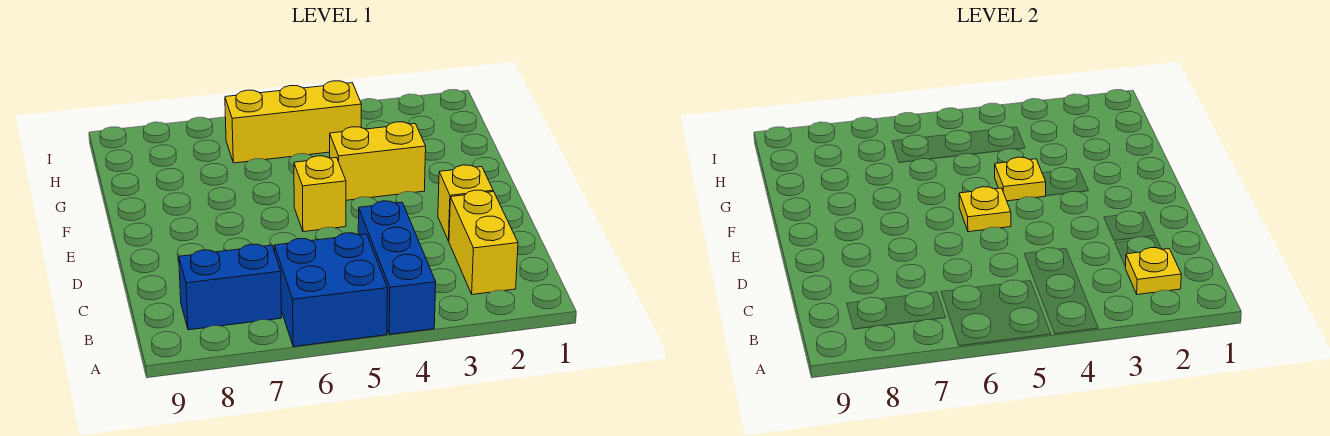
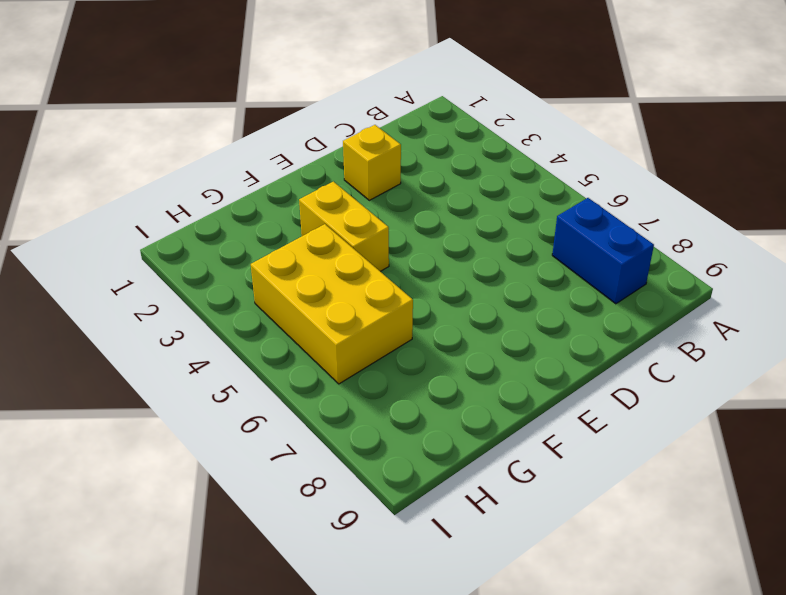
yellow brick G4:H6 level 1 -> yellow brick H4:H6 level 1
none -> blue brick A4:C4 level 1
none -> blue brick A5:B6 level 1

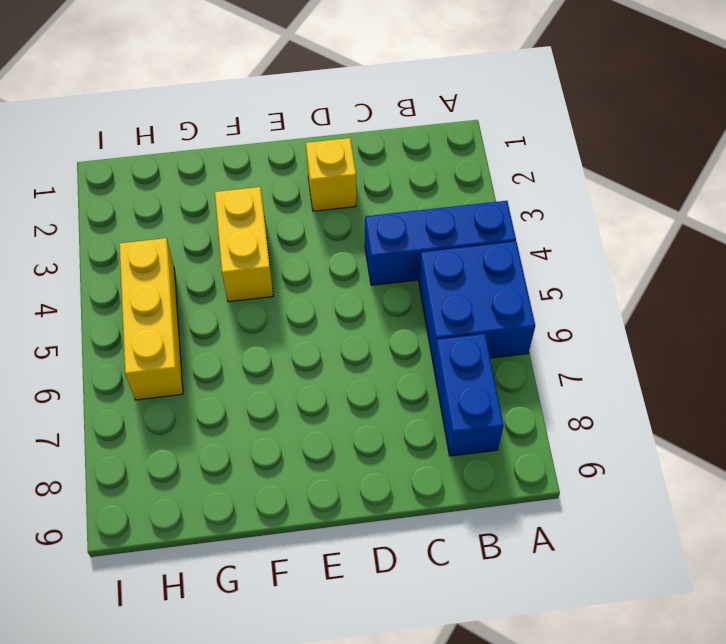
none -> yellow brick B2:C2 level 1
none -> yellow brick E5 level 1

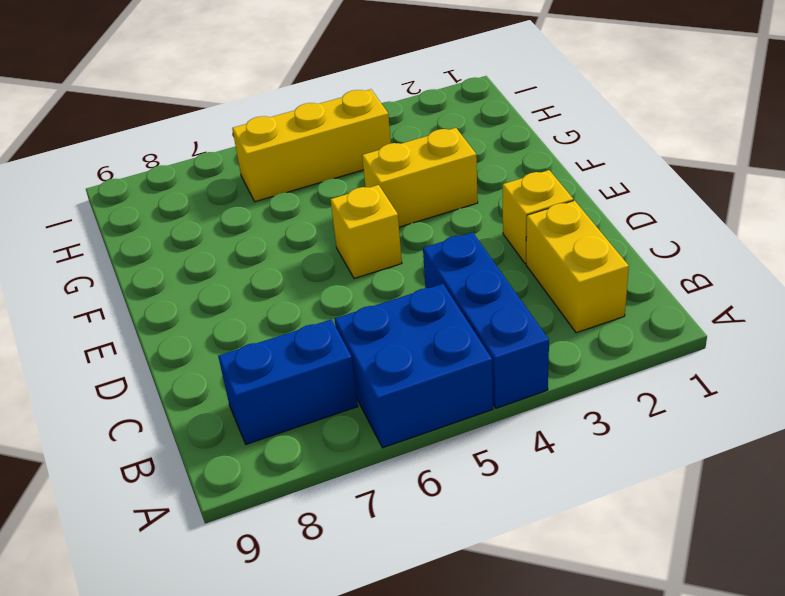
none -> yellow plate B2 level 2
none -> yellow plate E5 level 2

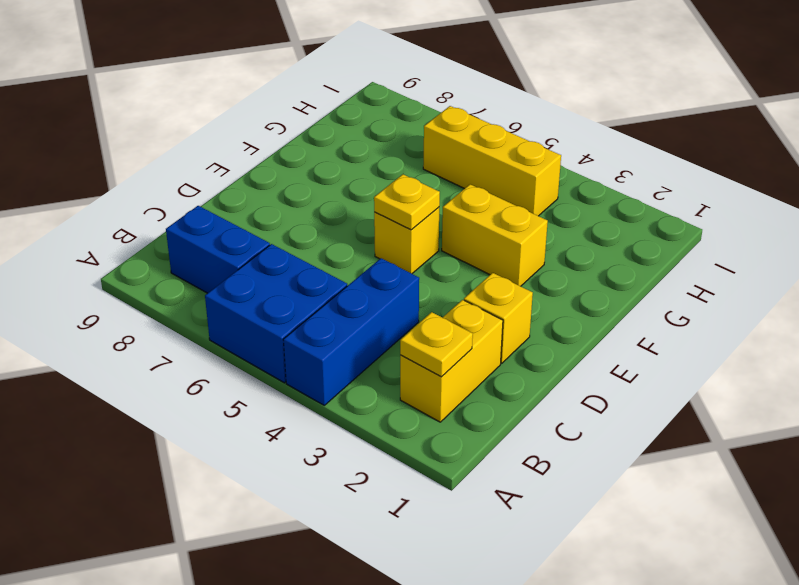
none -> yellow plate F4 level 2

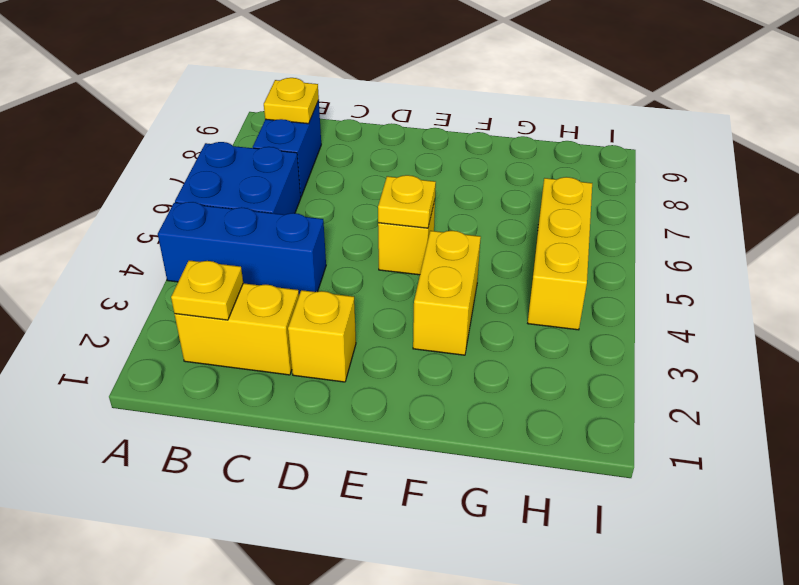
yellow plate B8 level 2 -> yellow plate F4 level 2

